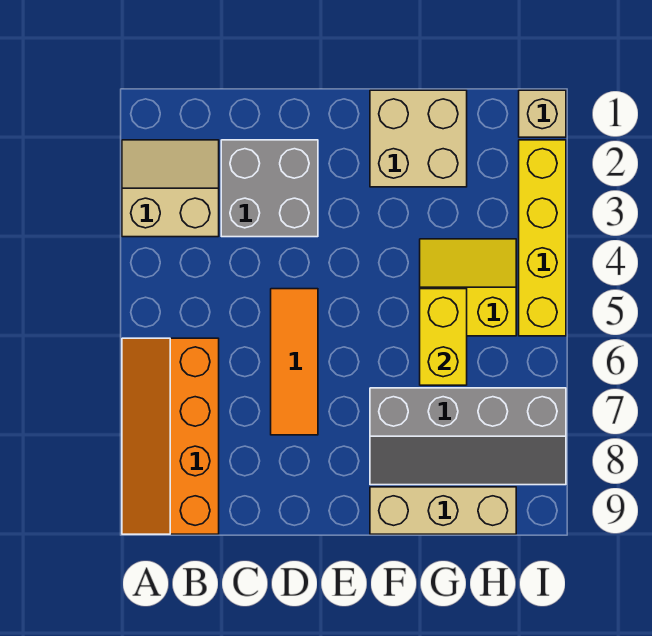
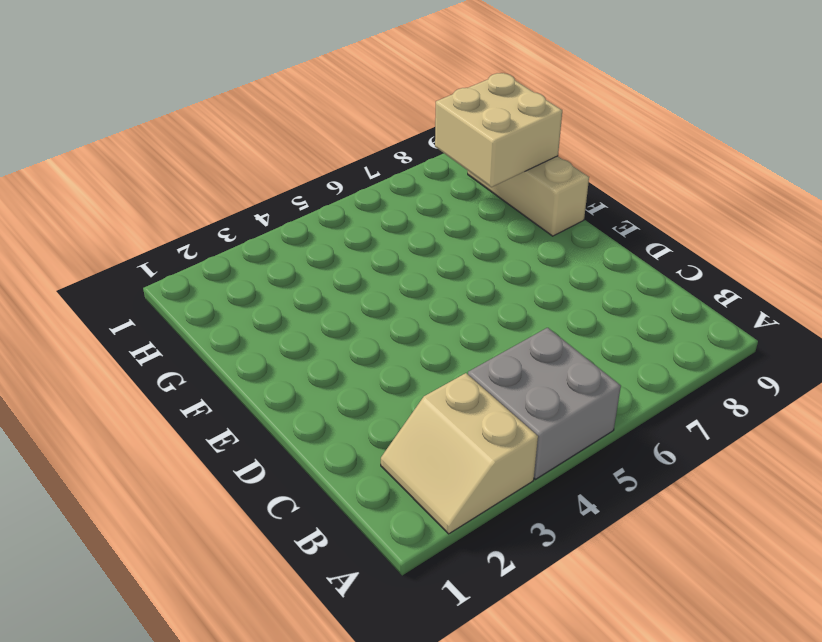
grey brick A4:B5 level 1 -> grey brick C2:D3 level 1
tan brick G8:H9 level 2 -> tan brick F1:G2 level 1
none -> orange slope A6:B9 level 1 top B
none -> orange tile D5:D7 level 1

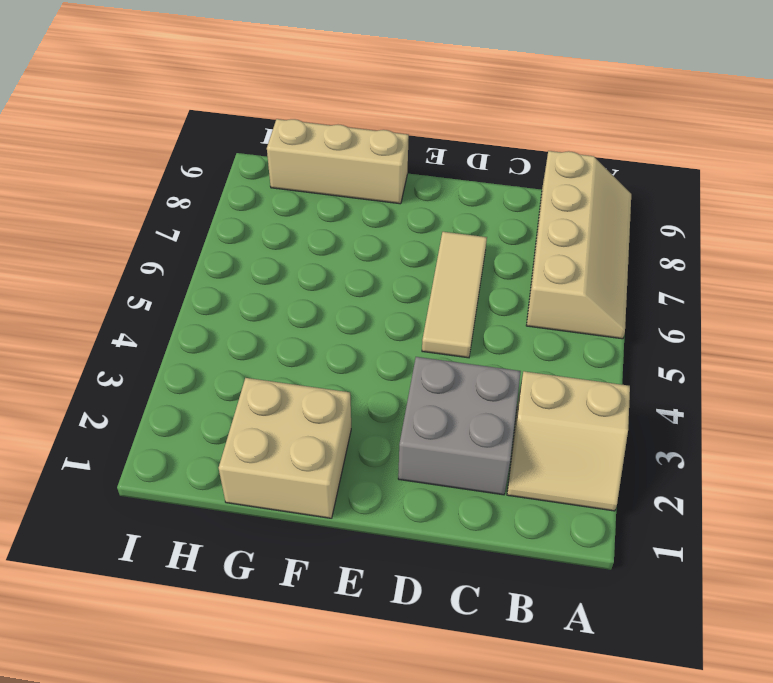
tan slope A6:B9 level 1 top B -> orange slope A6:B9 level 1 top B
tan tile D5:D7 level 1 -> orange tile D5:D7 level 1
none -> grey slope F7:I8 level 1 top 7
none -> yellow slope G4:H5 level 1 top 5

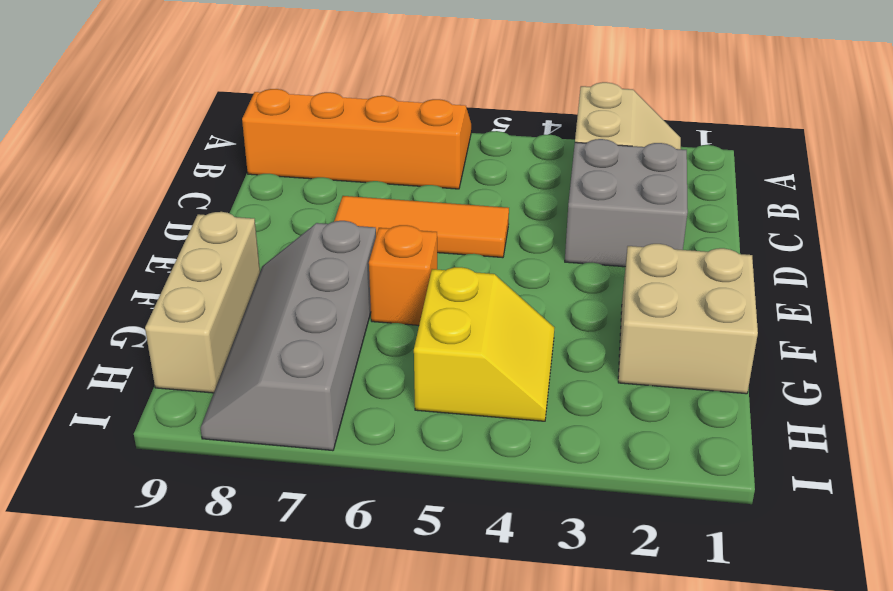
orange brick F6 level 1 -> none
none -> tan brick I1 level 1
none -> yellow brick I2:I5 level 1

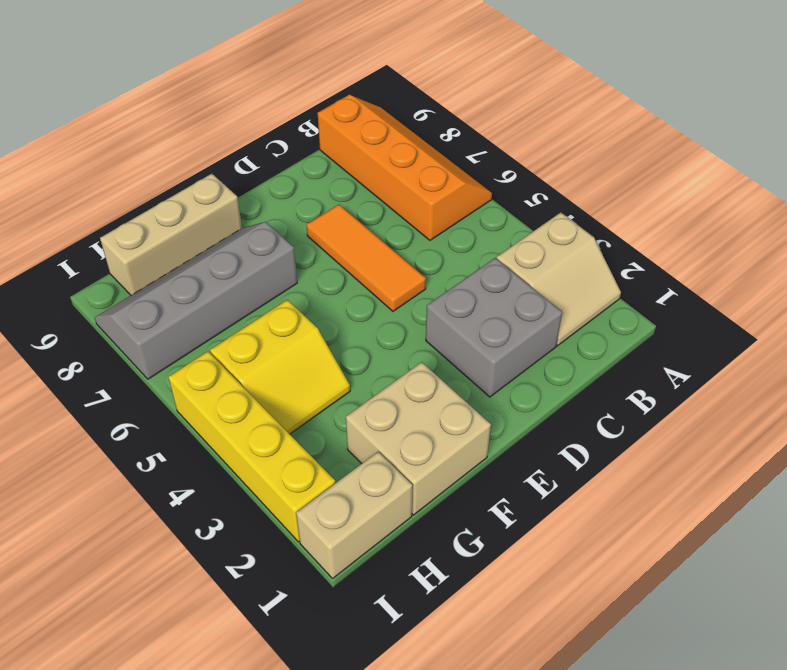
tan brick H1:I1 level 1 -> tan brick I1 level 1
none -> yellow brick G5:G6 level 2

